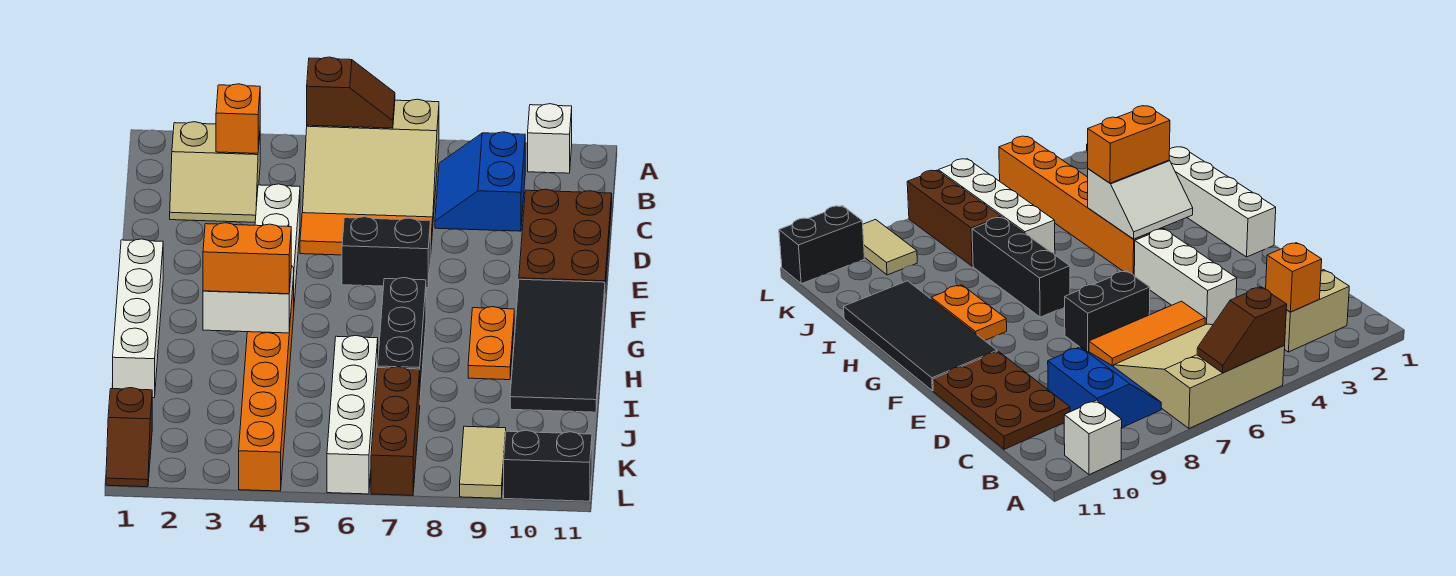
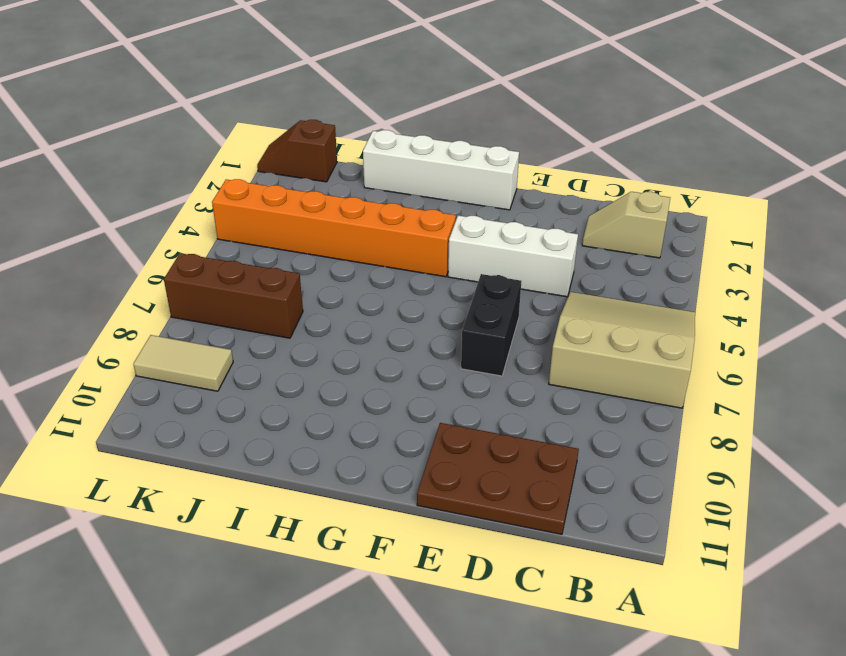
tan slope A5:C7 level 1 top 7 -> tan slope A5:C7 level 1 top A
tan slope B2:C2 level 1 top B -> tan slope B2:C3 level 1 top B
none -> white brick A10 level 1
none -> blue slope B8:C9 level 1 top 9
none -> orange tile D5:D7 level 1

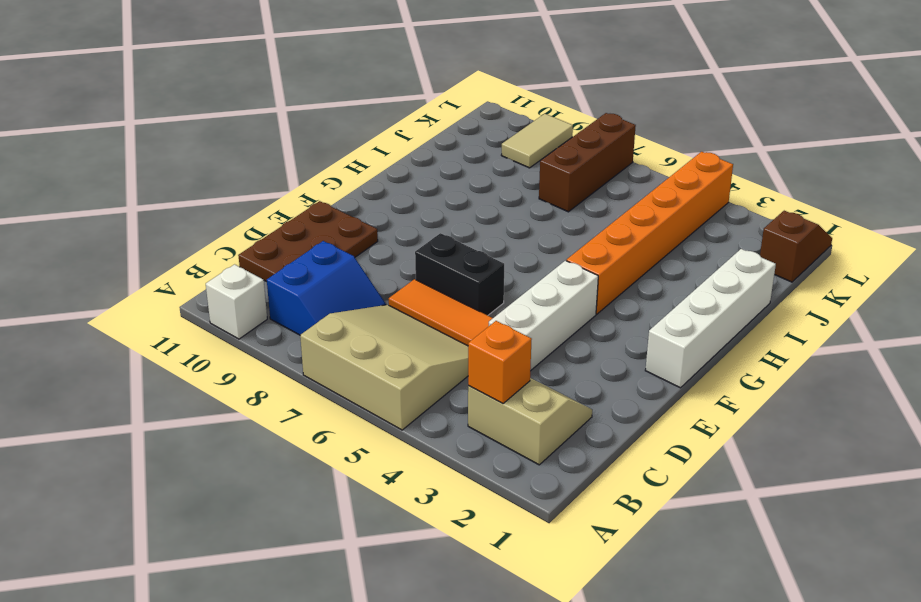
none -> black tile F10:I11 level 1
none -> black brick G7:I7 level 1
none -> orange plate G9:H9 level 1

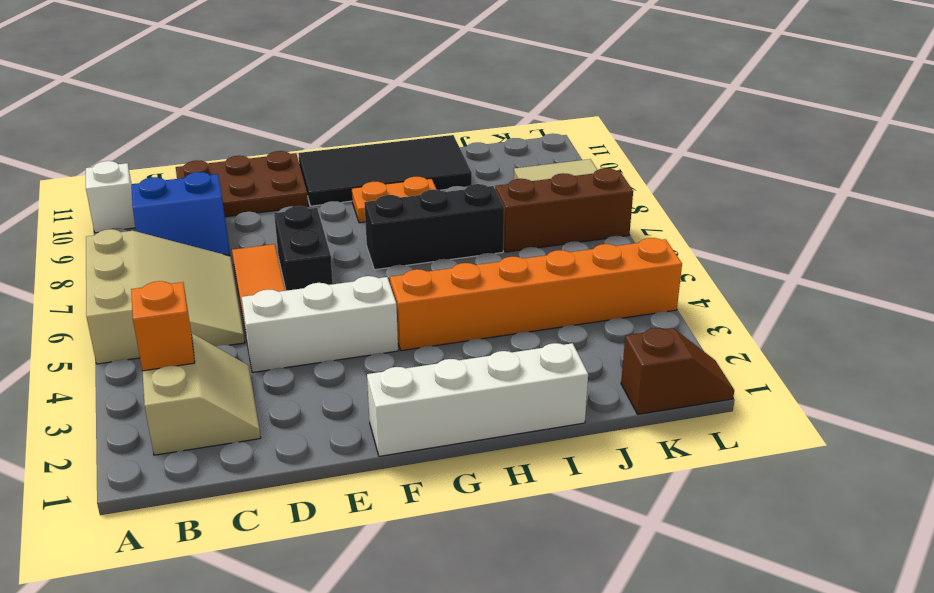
none -> white brick I6:L6 level 1
none -> black brick L10:L11 level 1
none -> brown slope A5:A6 level 2 top 5

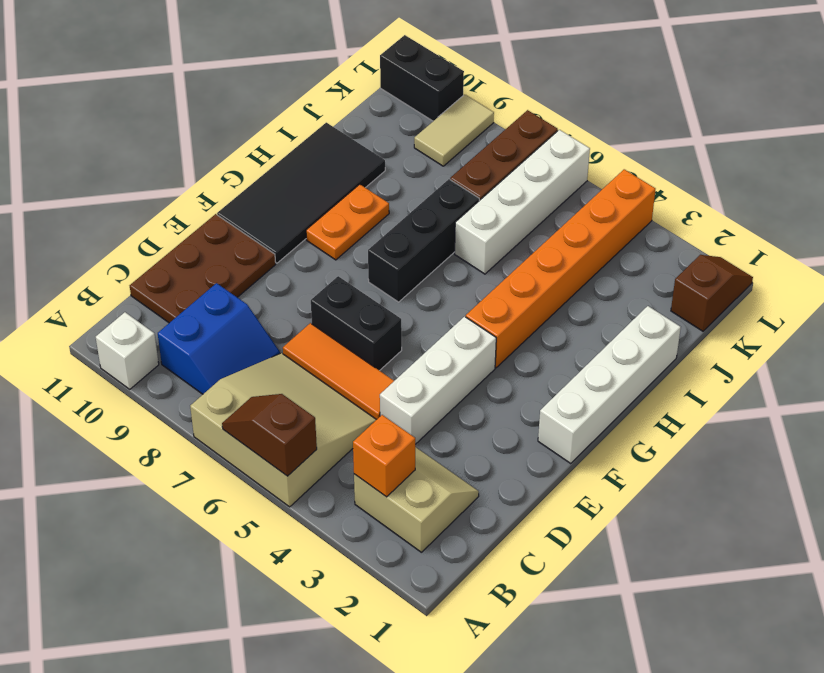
none -> white slope G3:H4 level 2 top H
none -> orange brick H3:H4 level 3

